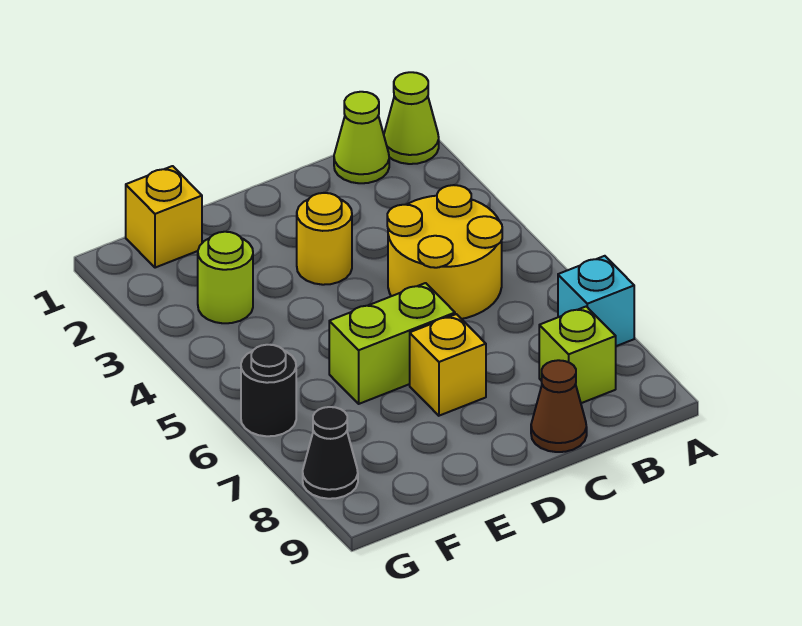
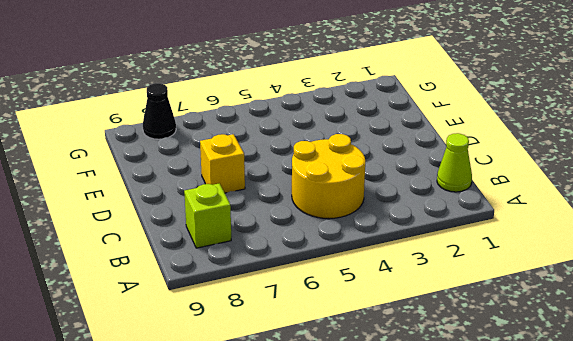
none -> lime cone A1 level 1
none -> cyan brick A7 level 1
none -> brown cone C9 level 1

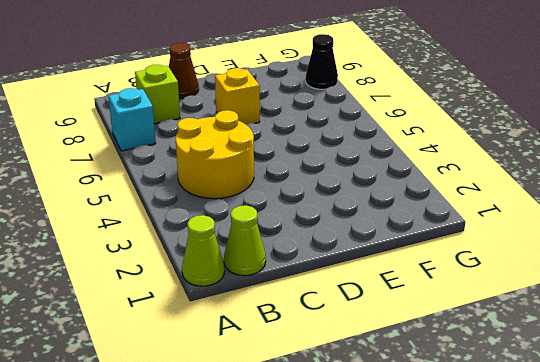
none -> yellow round brick D3 level 1
none -> lime brick D6:E6 level 1
none -> yellow brick F1 level 1

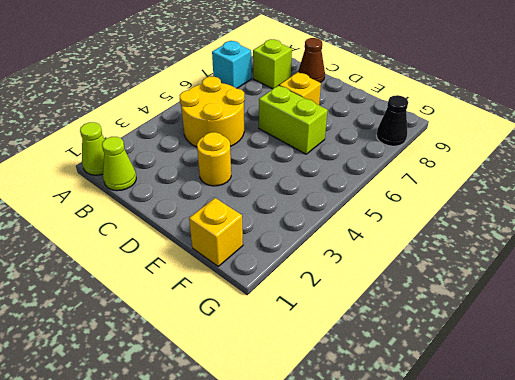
none -> lime round brick F3 level 1
none -> black round brick G6 level 1

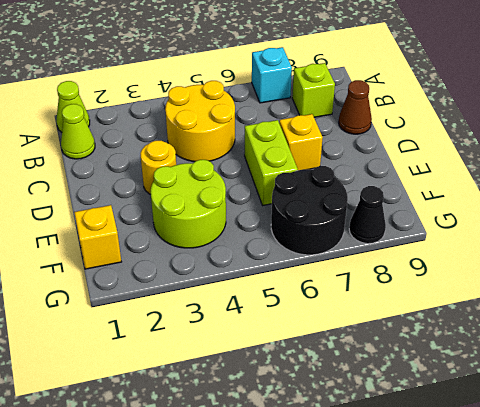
lime round brick E3:F4 level 1 -> lime round brick F3 level 1
black round brick F6:G7 level 1 -> black round brick G6 level 1

